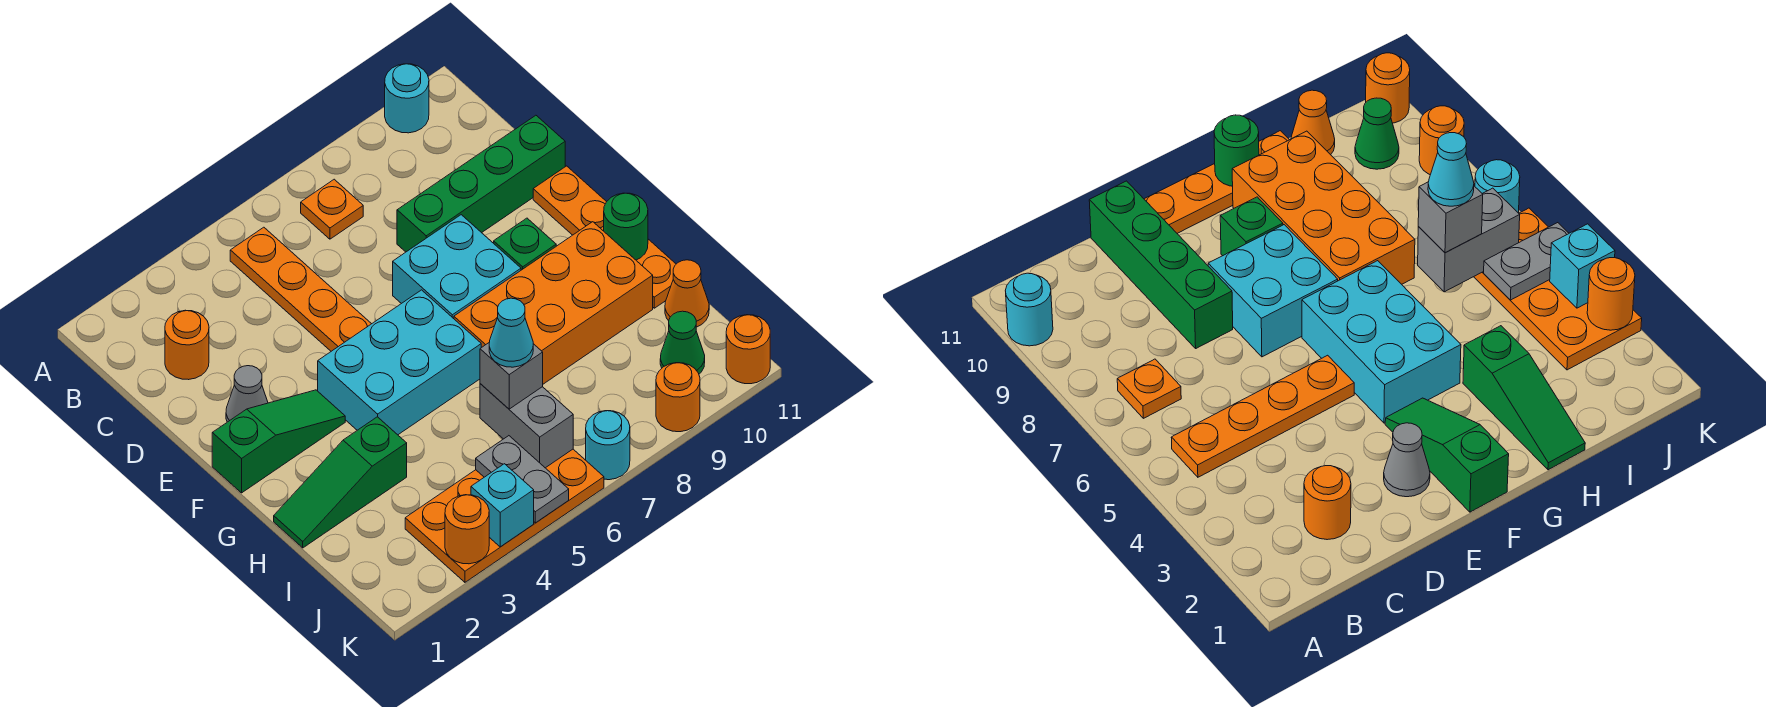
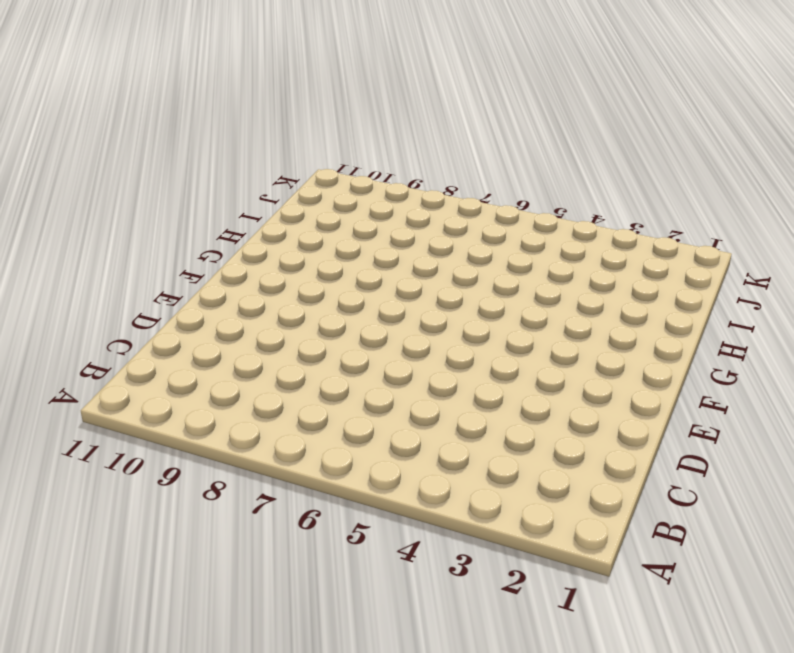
none -> cyan round brick A10 level 1
none -> orange plate B5:E5 level 1
none -> orange plate B7 level 1

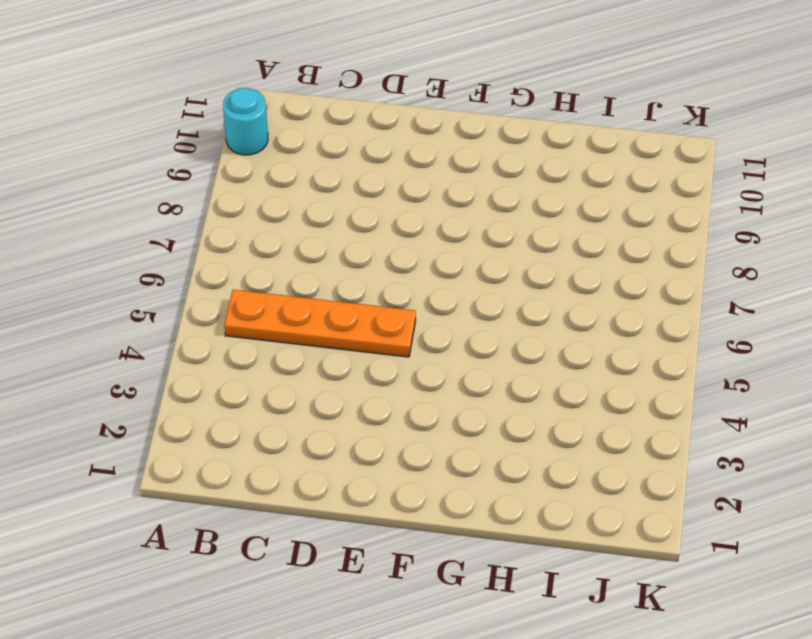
none -> orange plate B7 level 1
none -> orange round brick C2 level 1
none -> green brick D8:D11 level 1

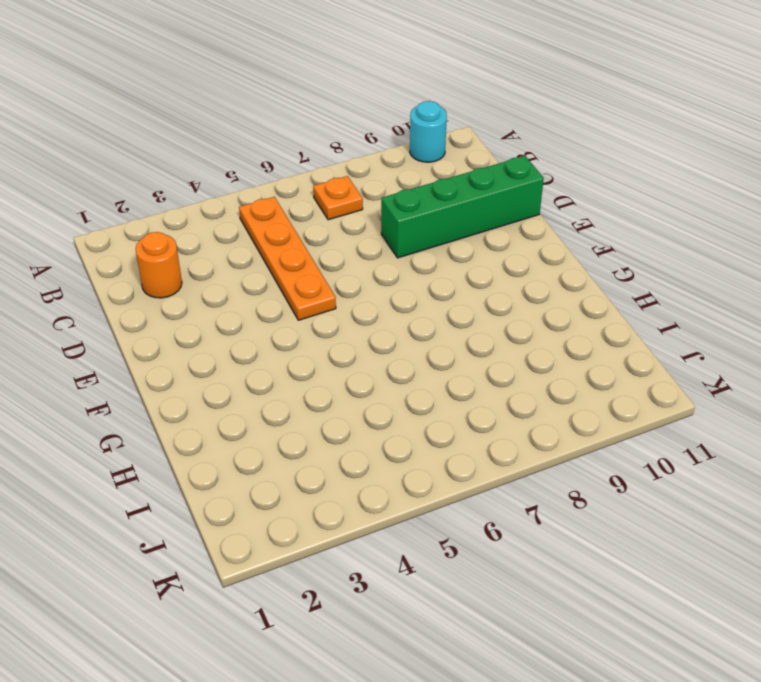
none -> grey cone E2 level 1
none -> cyan brick E7:F8 level 1
none -> orange plate E11:H11 level 1

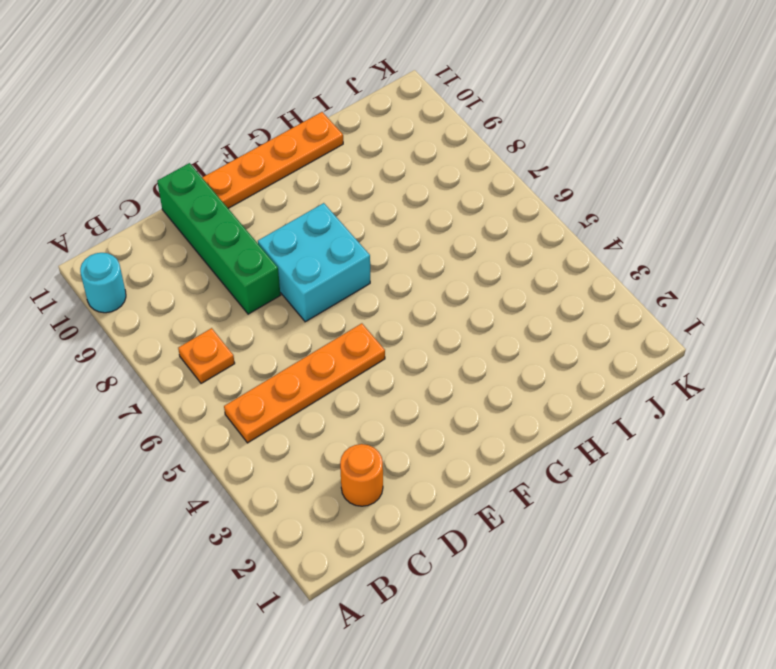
none -> grey cone E2 level 1
none -> green slope F1:F3 level 1 top 1
none -> cyan brick F4:G6 level 1

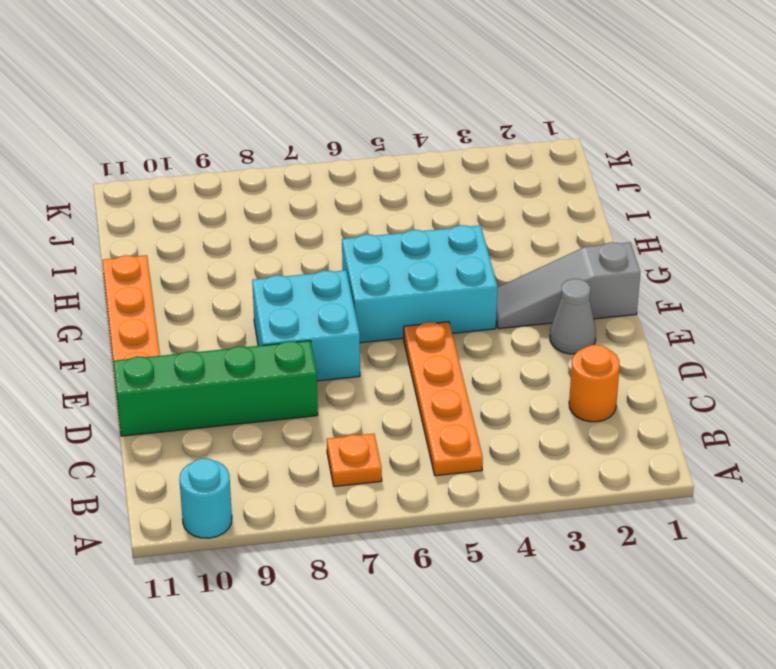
grey slope F1:F3 level 1 top 1 -> green slope F1:F3 level 1 top 1
none -> green brick F9 level 1
none -> orange brick G7:H10 level 1
none -> green slope H1:H3 level 1 top 3

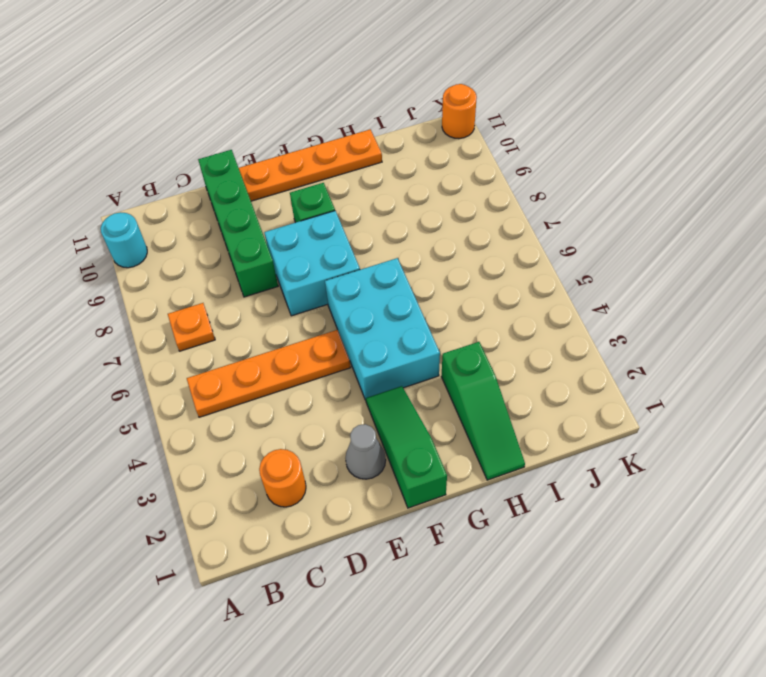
none -> orange brick G7:H10 level 1
none -> orange cone I11 level 1
none -> orange plate J3:K6 level 1

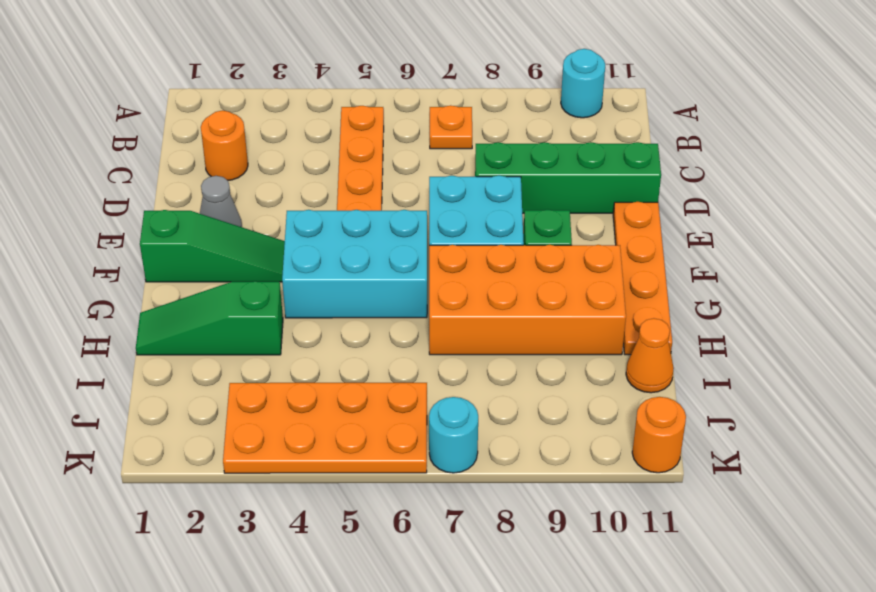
none -> green cone J10 level 1
none -> orange round brick K9 level 1
none -> green round brick G11 level 2

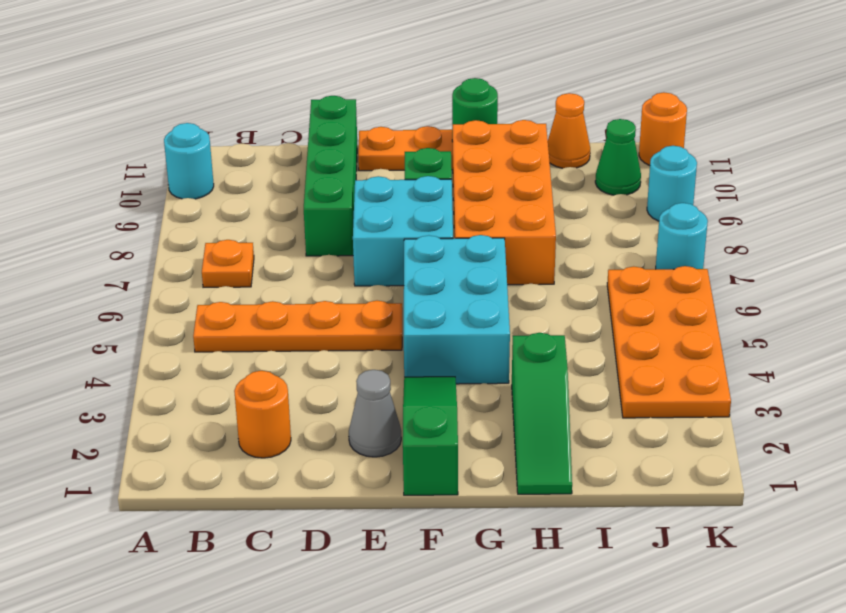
cyan round brick K9 level 1 -> orange round brick K9 level 1
none -> grey brick I6:J6 level 2
none -> grey plate J5:K5 level 2
none -> orange round brick K3 level 2

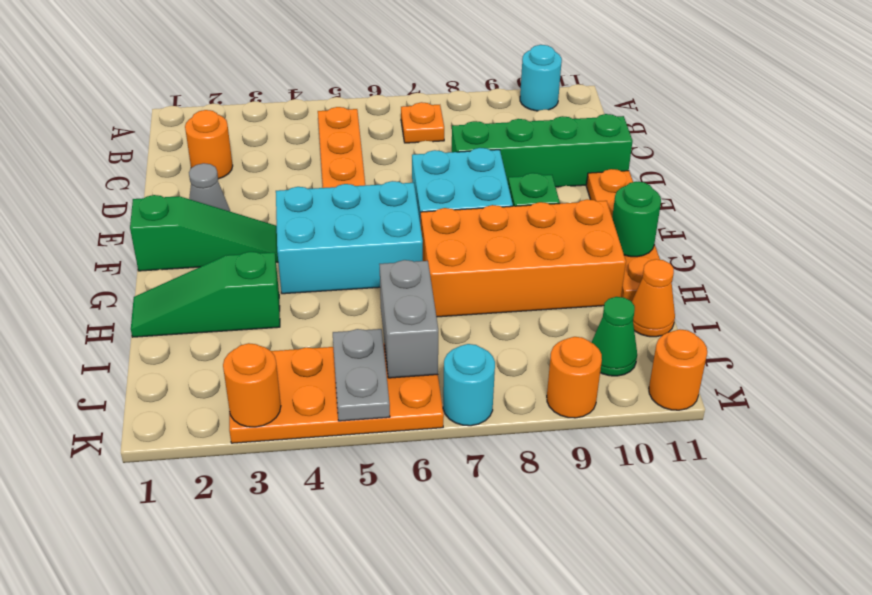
none -> cyan brick K4 level 2
none -> grey brick I6 level 3
none -> cyan cone I6 level 4

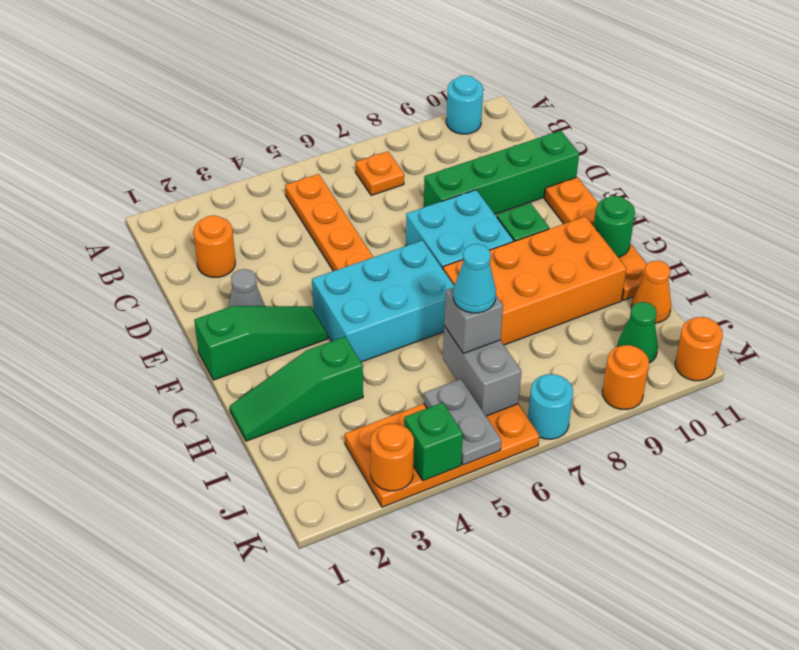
green brick K4 level 2 -> cyan brick K4 level 2

